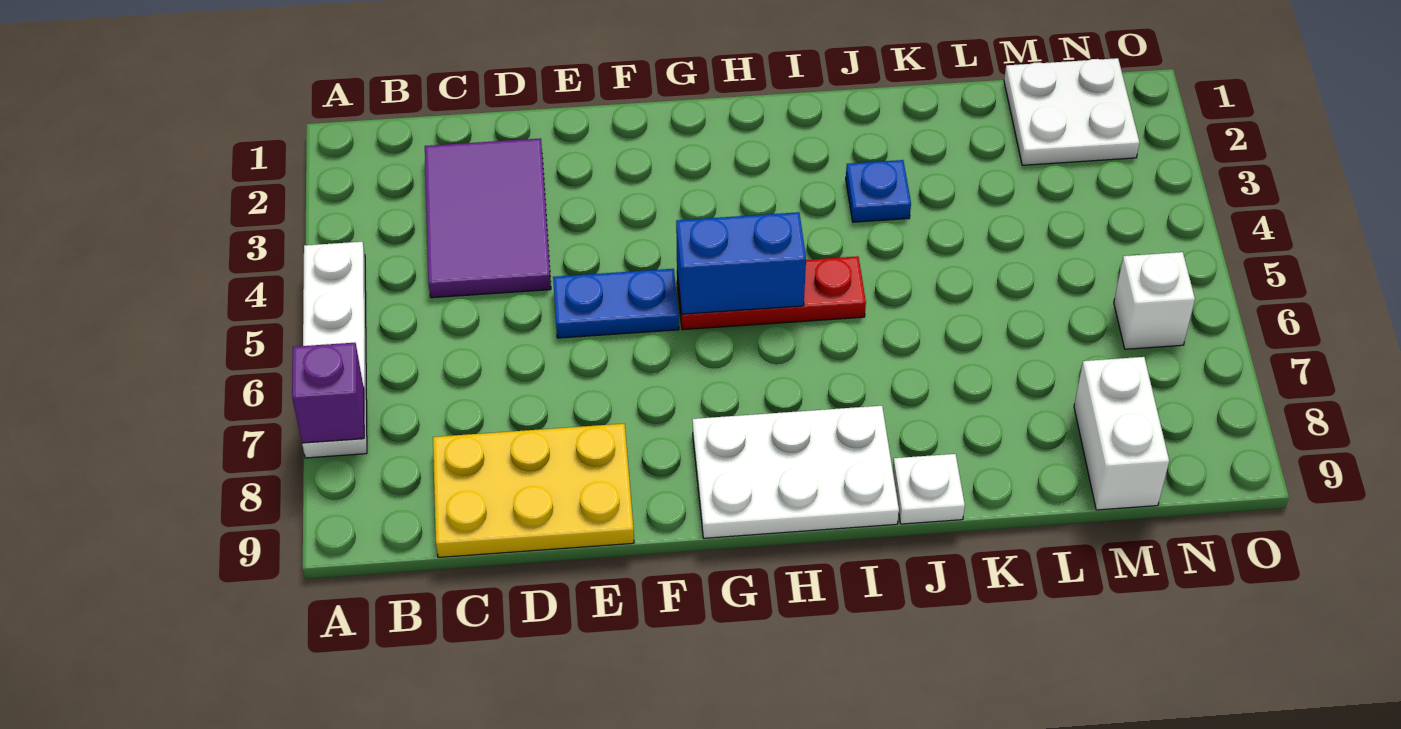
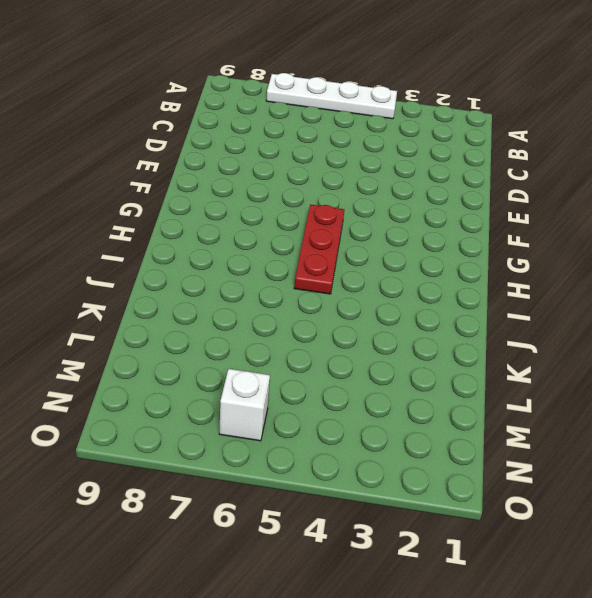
none -> purple tile C2:D4 level 1
none -> yellow plate C8:E9 level 1
none -> blue plate E5:F5 level 1

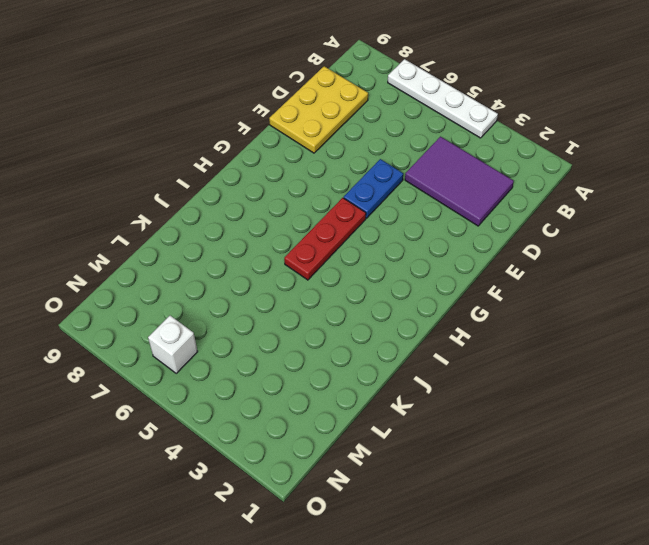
none -> white plate G8:I9 level 1
none -> blue plate J3 level 1
none -> white plate J9 level 1

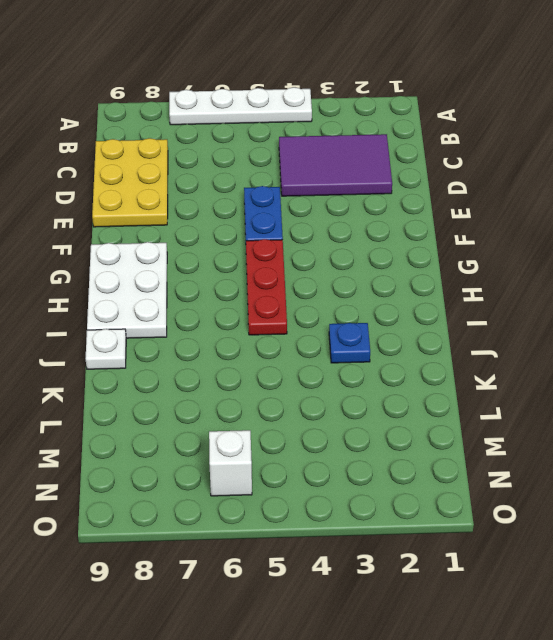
none -> white plate M1:N2 level 1
none -> white brick M8:M9 level 1
none -> purple brick A7 level 2

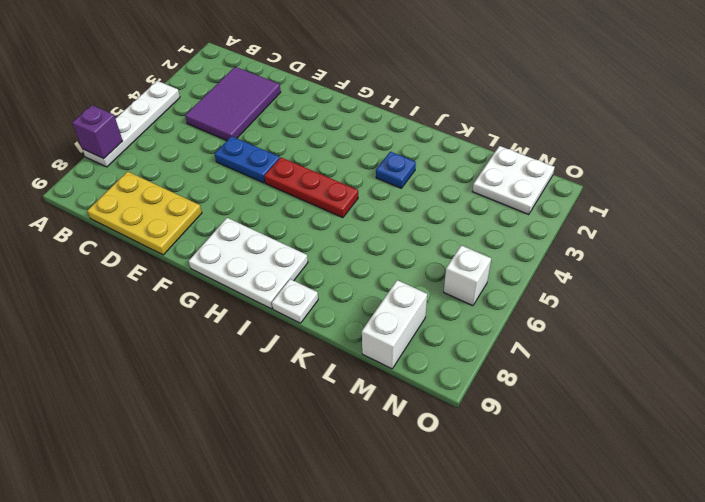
none -> blue brick G5:H5 level 2

